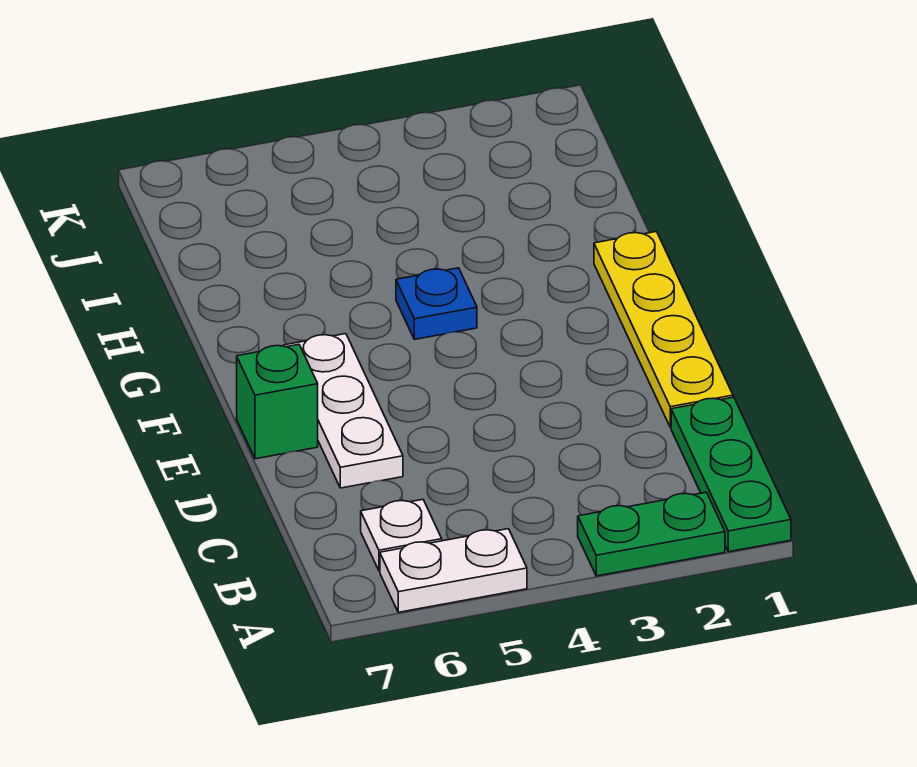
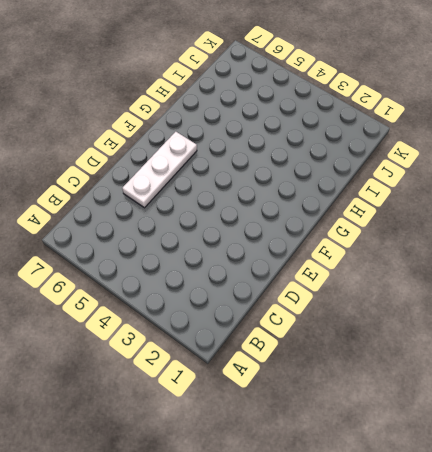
none -> green plate A1:C1 level 1
none -> green plate A2:A3 level 1

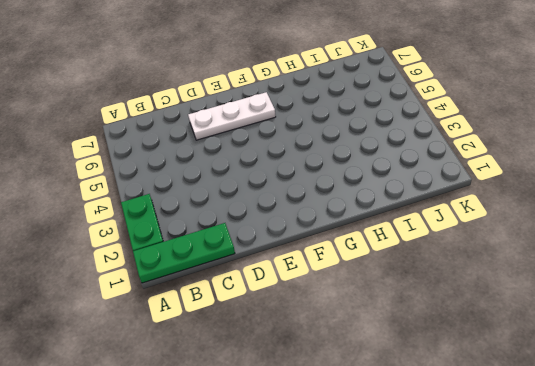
none -> white plate A5:A6 level 1
none -> white plate B6 level 1

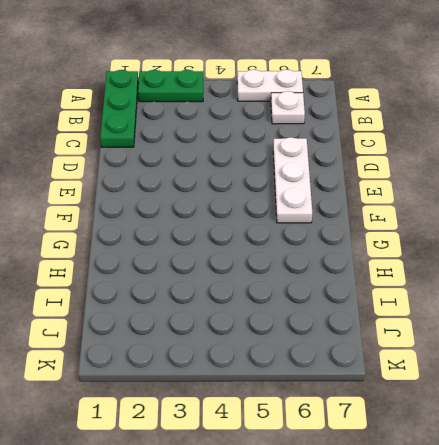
none -> yellow plate D1:G1 level 1
none -> green brick E7 level 1

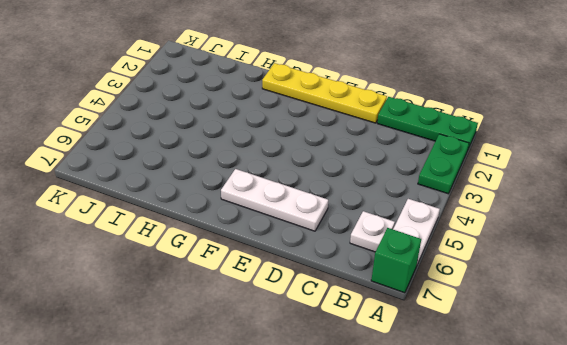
green brick A7 level 1 -> green brick E7 level 1
none -> blue plate G4 level 1

